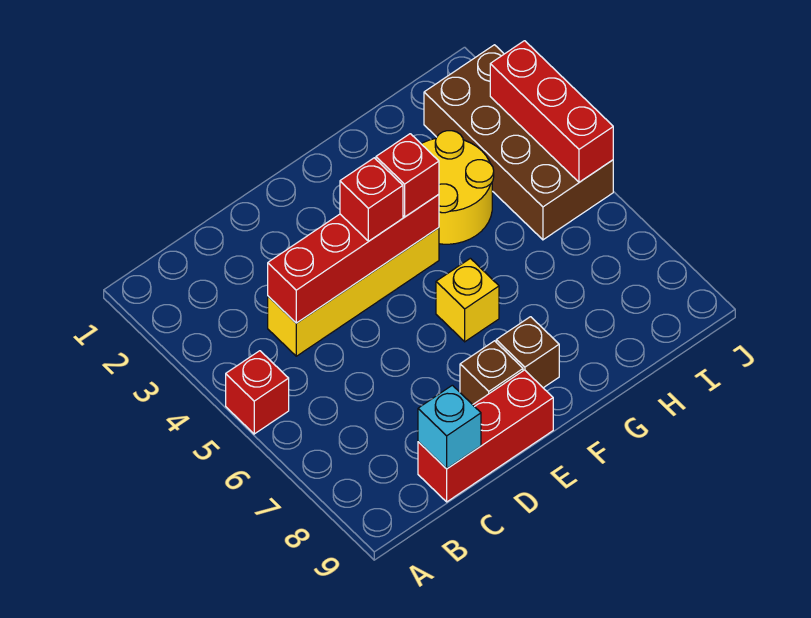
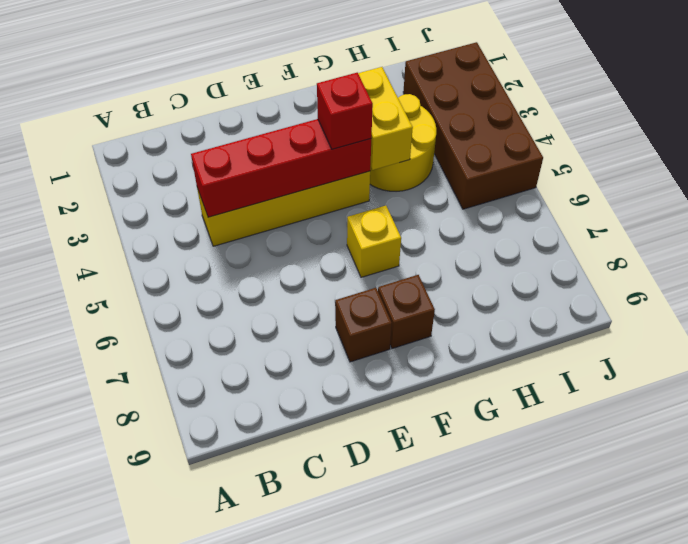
yellow brick G3:G4 level 2 -> none
none -> red brick A5 level 1
none -> red brick C9:E9 level 1
none -> cyan brick C9 level 2

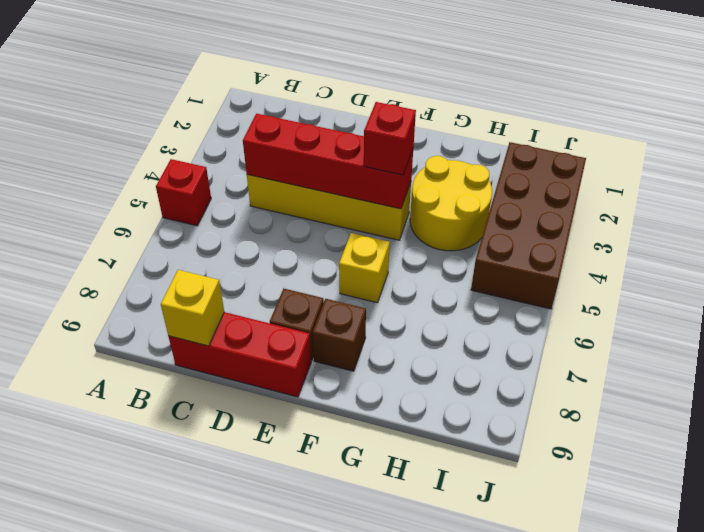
yellow brick C9 level 2 -> cyan brick C9 level 2
none -> red brick J3:J5 level 2
none -> red brick E4 level 3

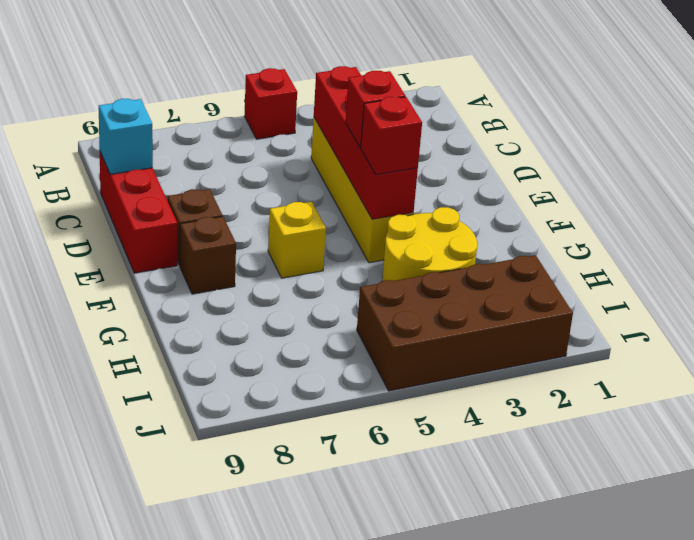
none -> red brick J3:J5 level 2

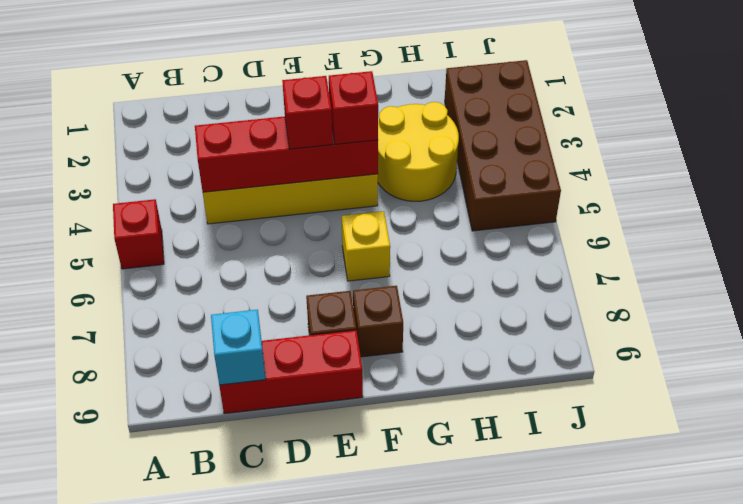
none -> red brick J3:J5 level 2

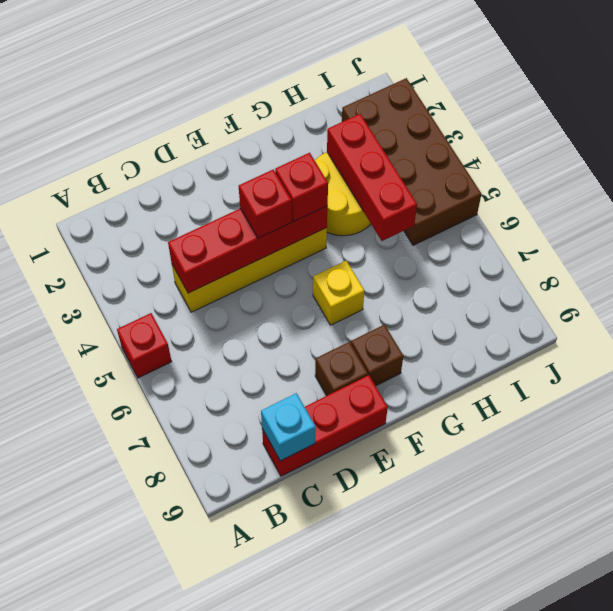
red brick H3:H5 level 2 -> red brick J3:J5 level 2

